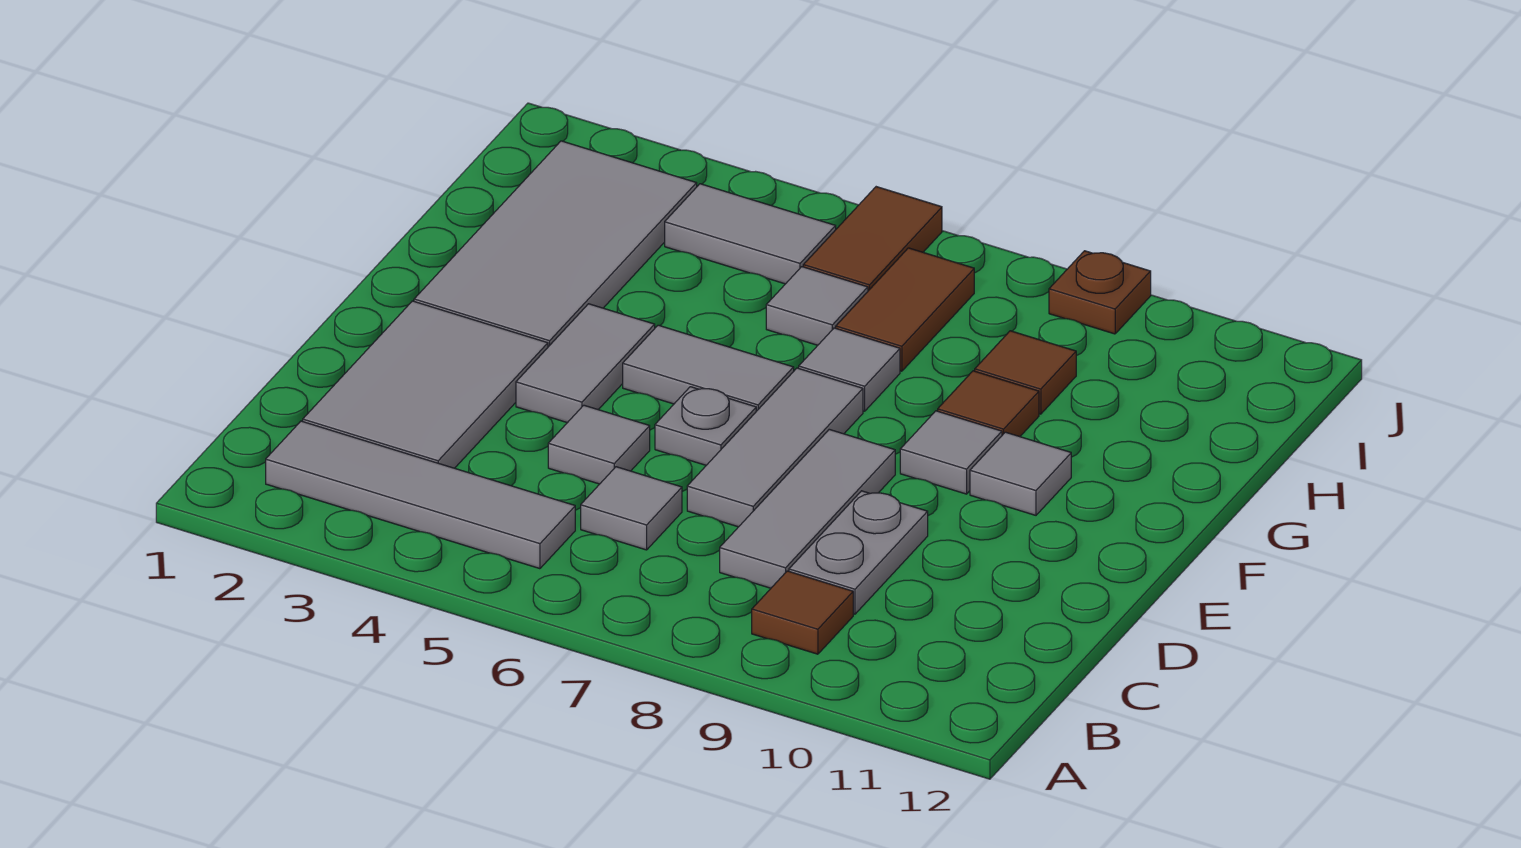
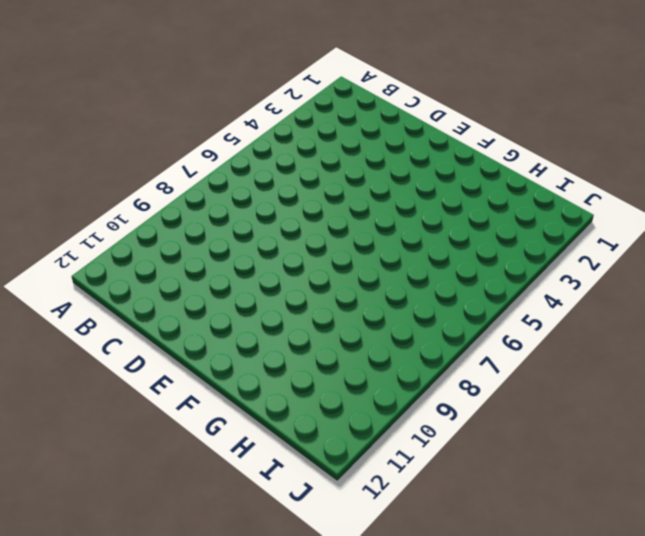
none -> grey tile B2:B5 level 1
none -> brown tile B9 level 1
none -> grey tile C2:E3 level 1

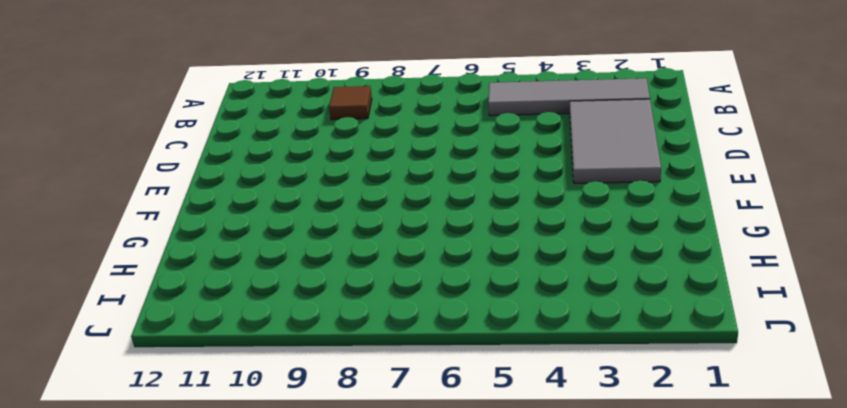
none -> grey tile C6 level 1
none -> grey tile C8:E8 level 1
none -> grey plate C9:D9 level 1

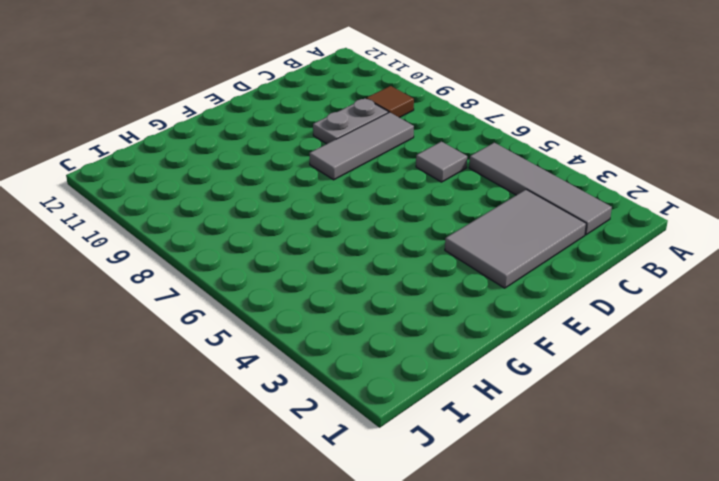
none -> grey tile D5 level 1
none -> grey tile D7:F7 level 1
none -> grey tile E4:F4 level 1

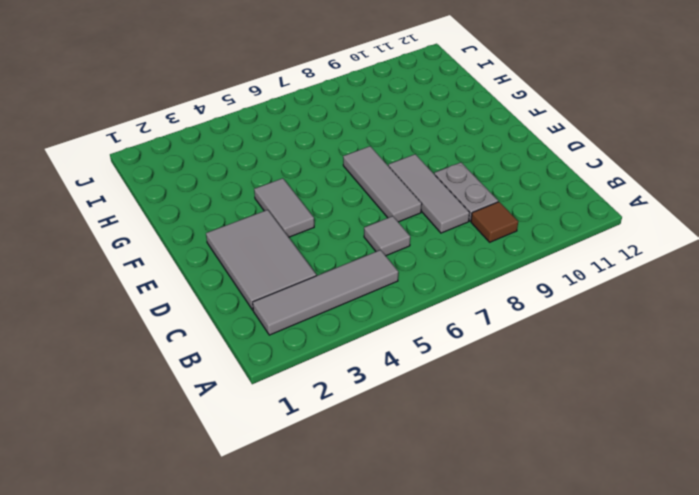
none -> grey tile D5 level 1
none -> grey plate E6 level 1
none -> grey tile F2:I3 level 1

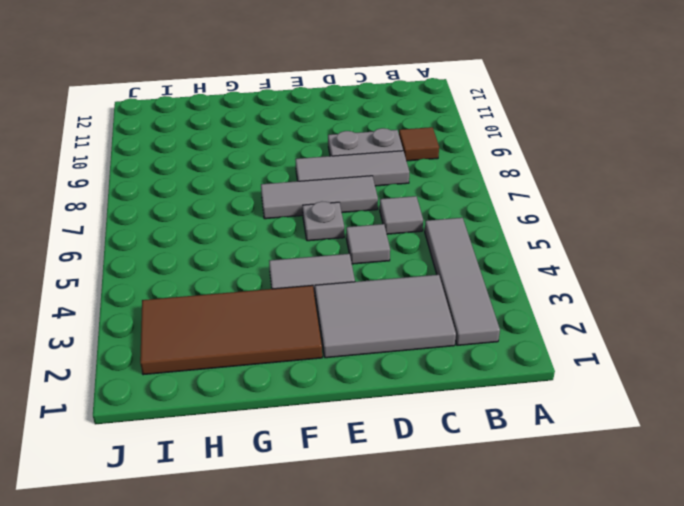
brown tile F2:I3 level 1 -> grey tile F2:I3 level 1
none -> grey tile F5:F6 level 1
none -> grey tile F9 level 1
none -> grey tile F10 level 1

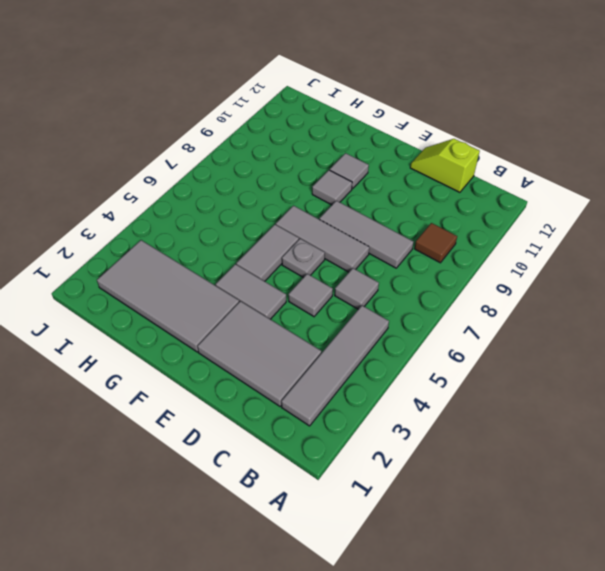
lime slope C12:D12 level 1 top C -> none
none -> grey plate C9:D9 level 1
none -> grey tile G7 level 1
none -> brown tile G9 level 1

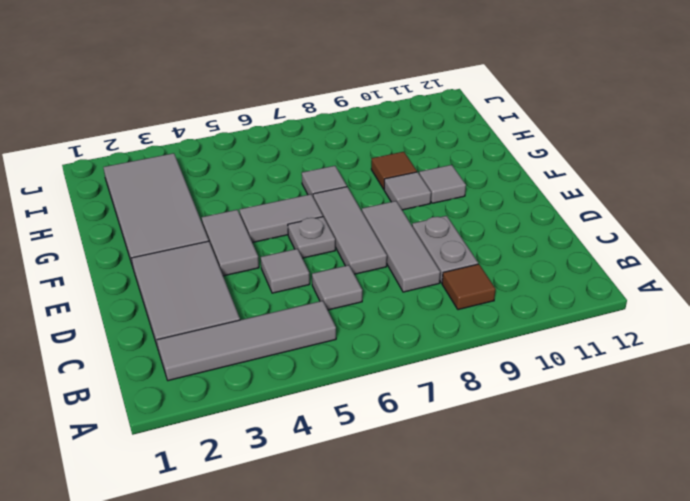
none -> grey tile H6 level 1
none -> brown tile H7:I7 level 1
none -> brown tile H9 level 1

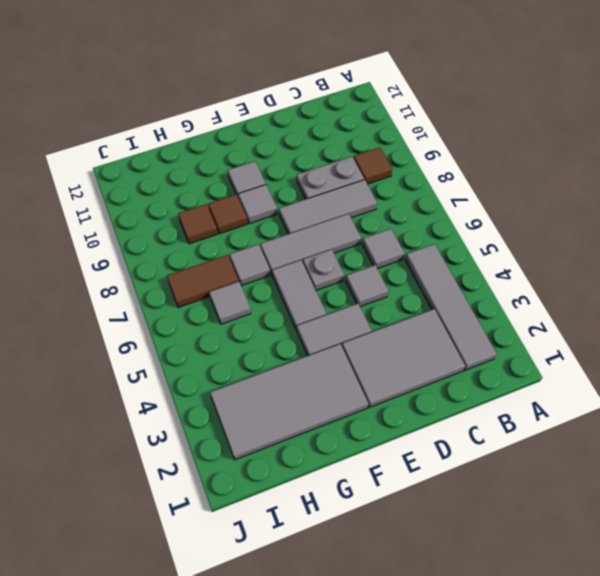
none -> grey tile I4:I5 level 1
none -> brown tile I6:J6 level 1
none -> brown plate J9 level 1

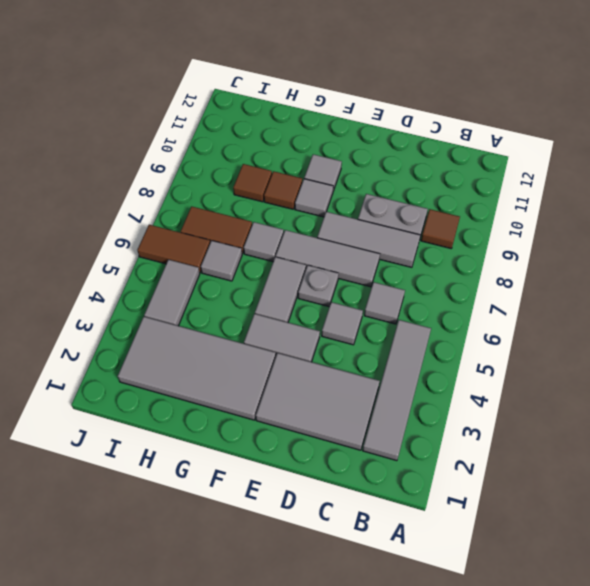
none -> brown plate J9 level 1

